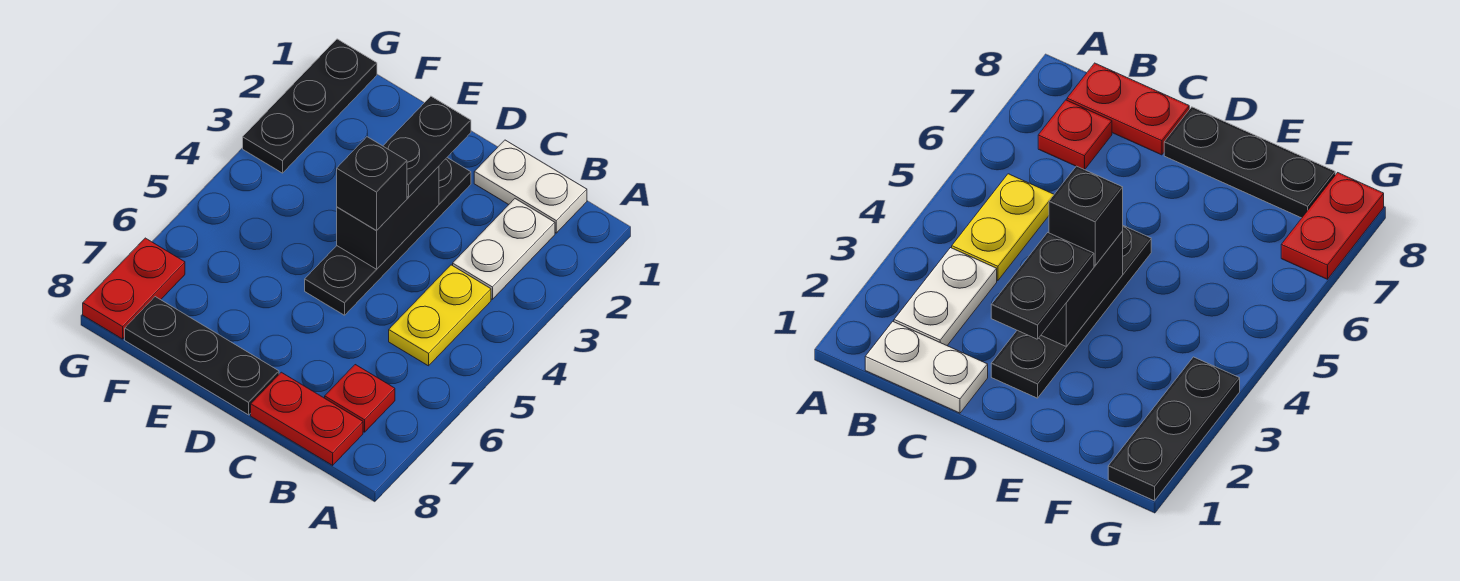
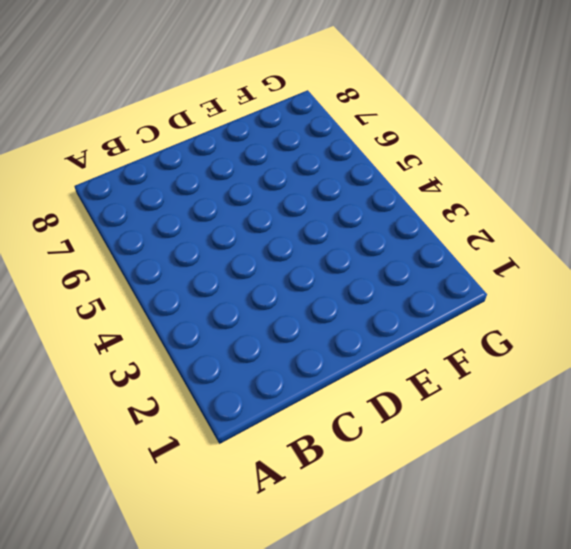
none -> white plate B1:C1 level 1
none -> white plate B2:B3 level 1
none -> yellow plate B4:B5 level 1

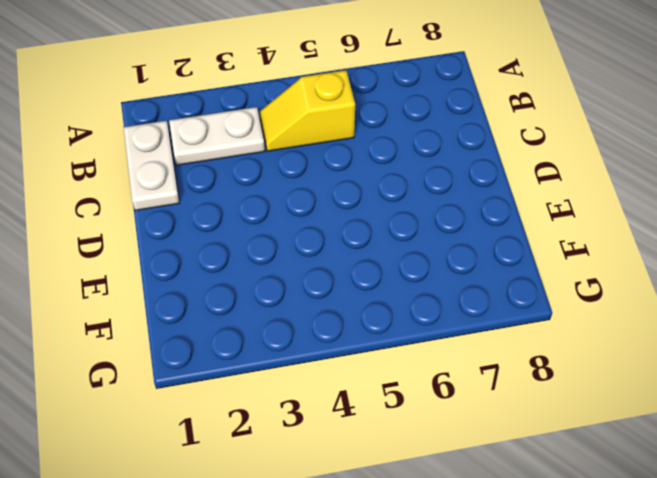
yellow slope B4:B5 level 1 top 5 -> yellow plate B4:B5 level 1
none -> red plate B7 level 1
none -> red plate B8:C8 level 1
none -> black plate D2:D5 level 1

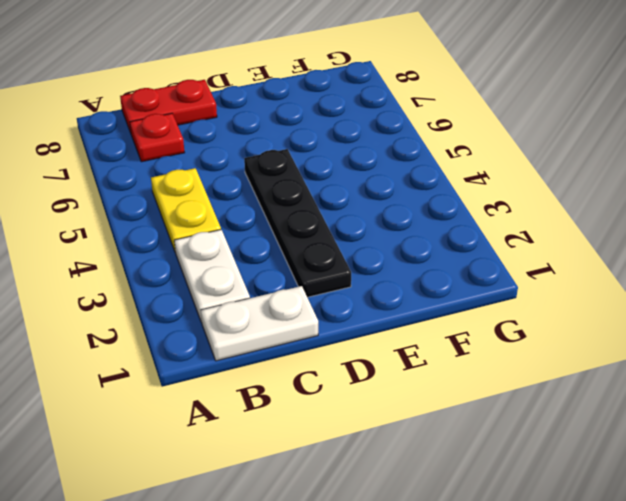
none -> black plate D8:F8 level 1
none -> black plate G1:G3 level 1
none -> red plate G7:G8 level 1

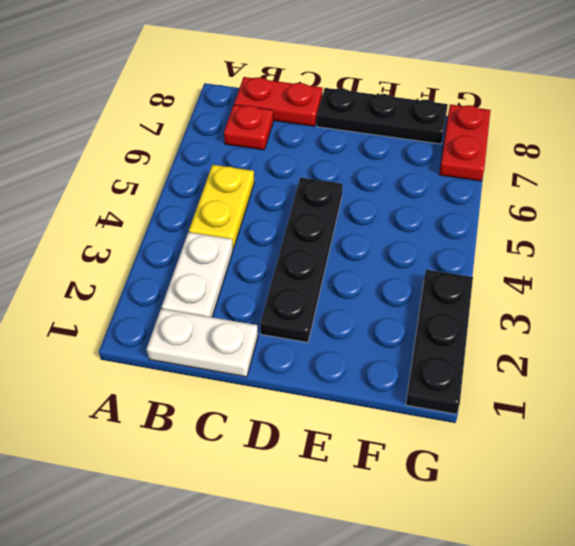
none -> black brick D3:D4 level 2
none -> black plate D2:D3 level 3
none -> black brick D4 level 3

